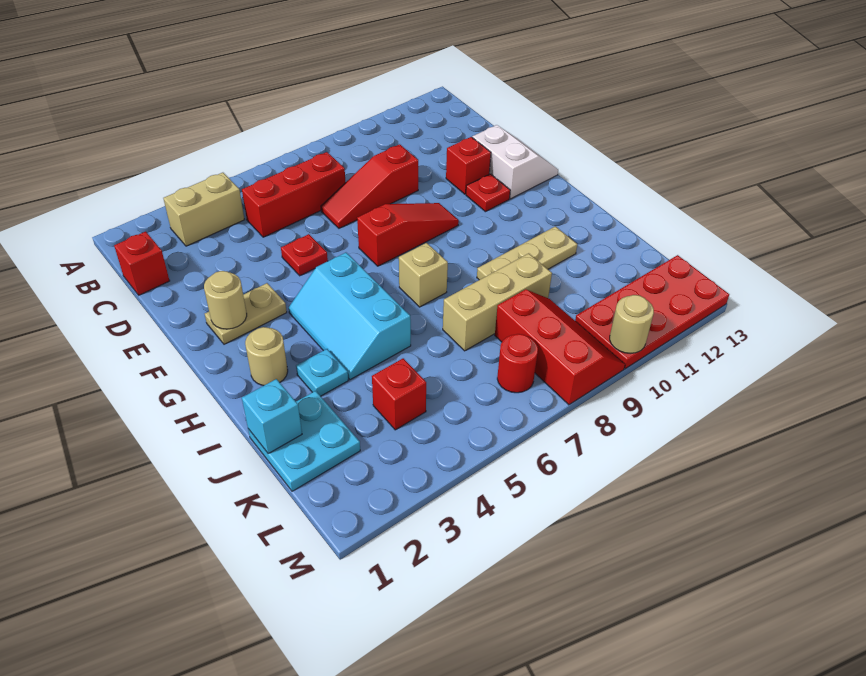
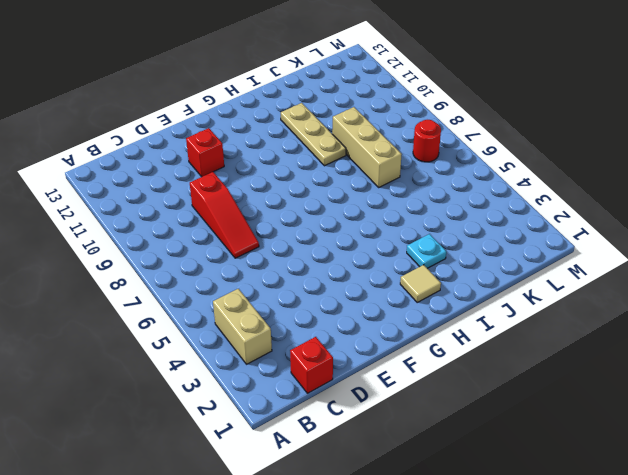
tan tile H2 level 1 -> tan round brick H2 level 1
none -> red brick C5:C7 level 1
none -> red plate E5 level 1
none -> white slope E12:F13 level 1 top 12

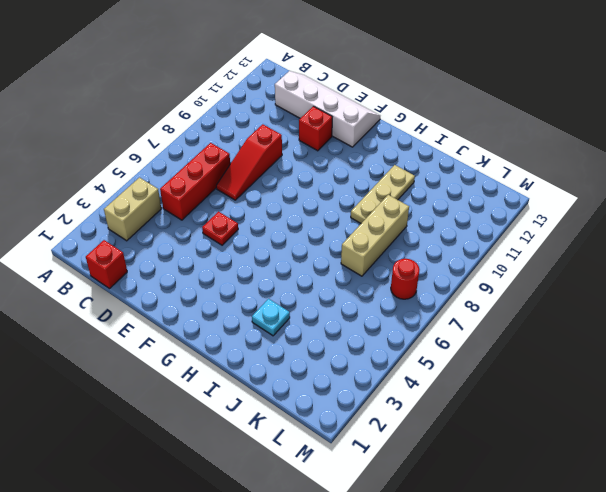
white slope C12:F13 level 1 top 12 -> white slope E12:F13 level 1 top 12
none -> tan plate F2:F3 level 1
none -> red slope F7:F9 level 1 top 7
none -> red plate F11 level 1

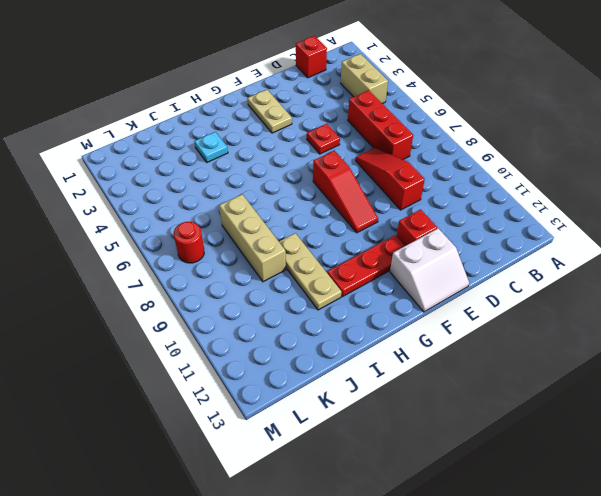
red plate F11:H11 level 1 -> red plate F11 level 1
none -> cyan slope G4:I5 level 1 top 5
none -> tan round brick H2 level 1
none -> tan brick H7 level 1

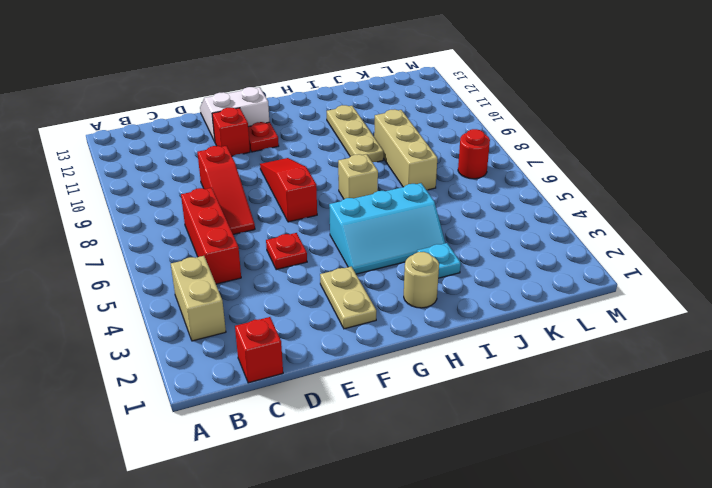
none -> cyan plate J1:K2 level 1
none -> red brick K4 level 1
none -> red slope K8:M9 level 1 top 8

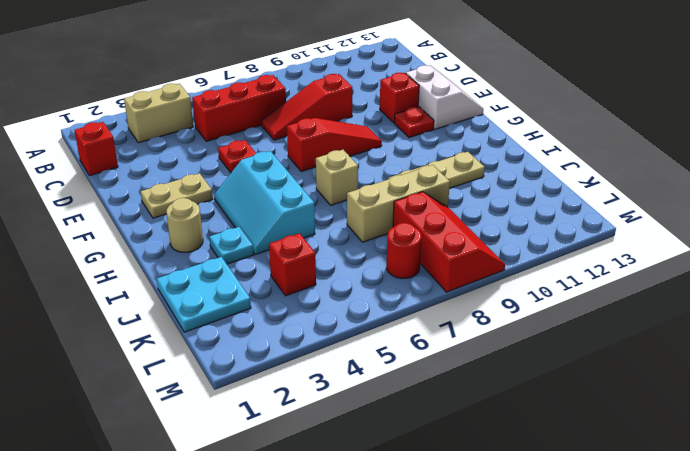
none -> red plate L10:M13 level 1
none -> tan round brick F2 level 2
none -> cyan brick J1 level 2

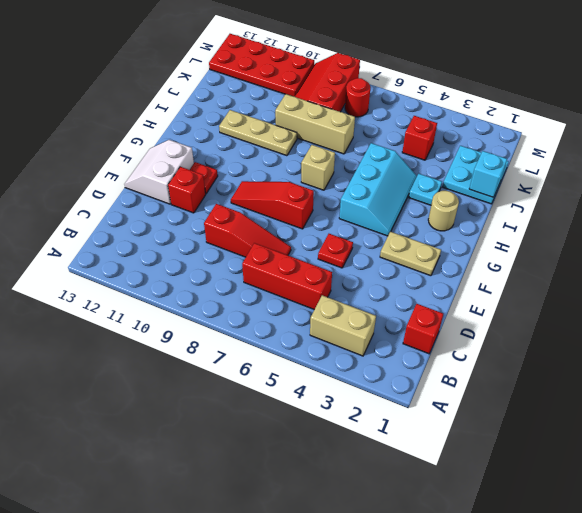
none -> tan round brick F2 level 2
none -> tan round brick M10 level 2

